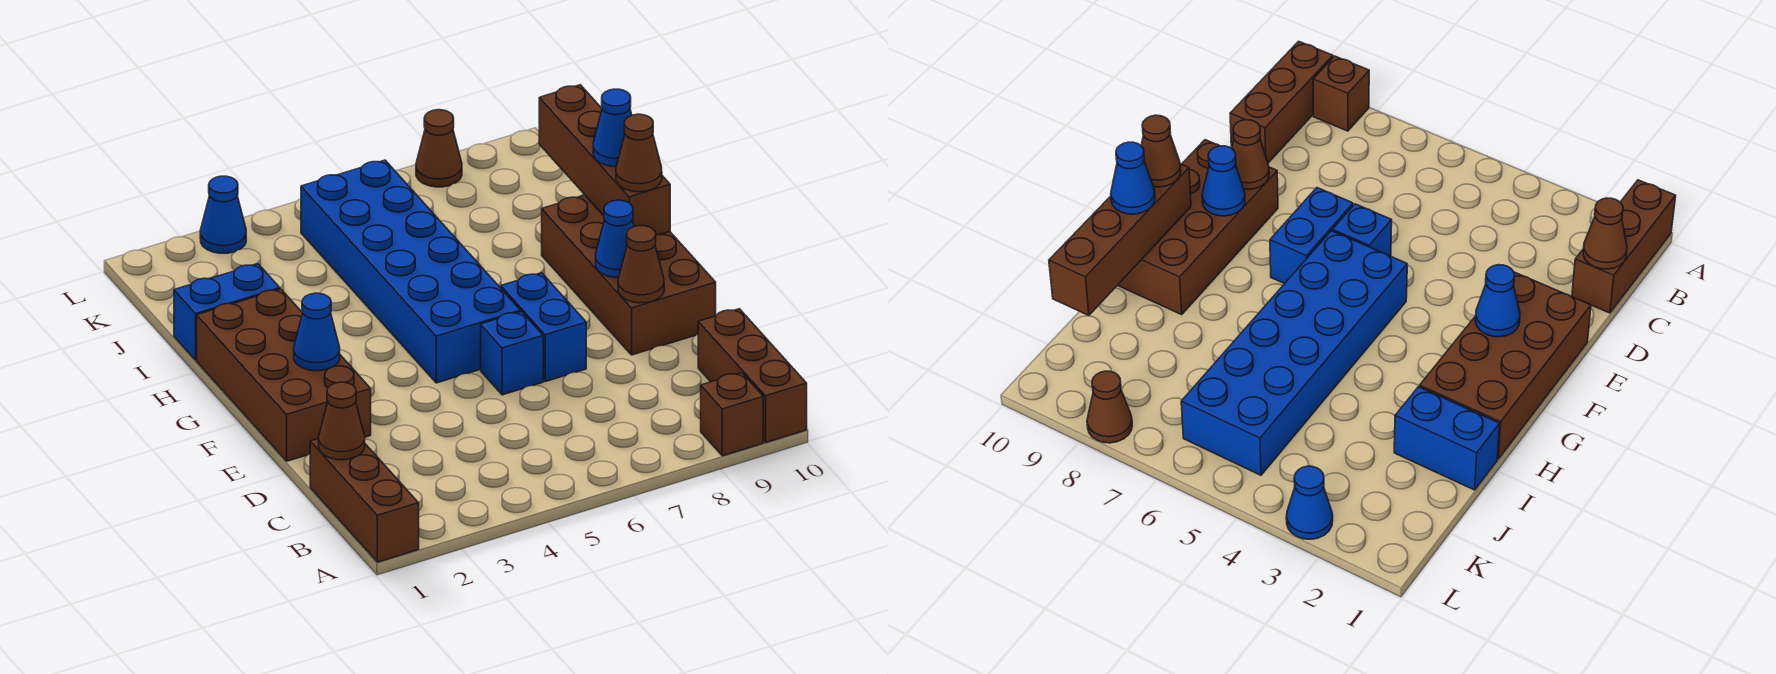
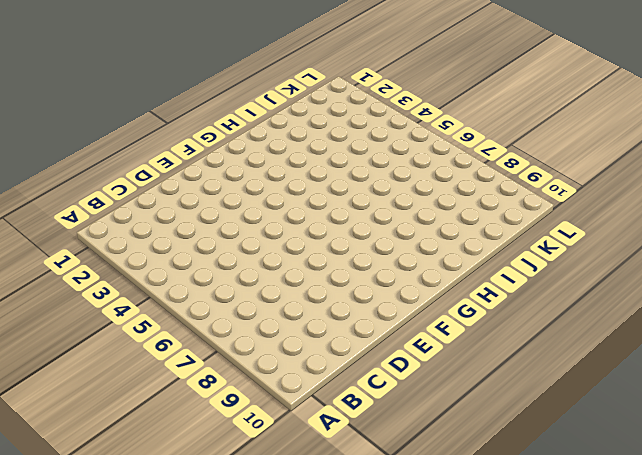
none -> brown brick A1:C1 level 1
none -> brown brick A9 level 1
none -> brown brick A10:C10 level 1

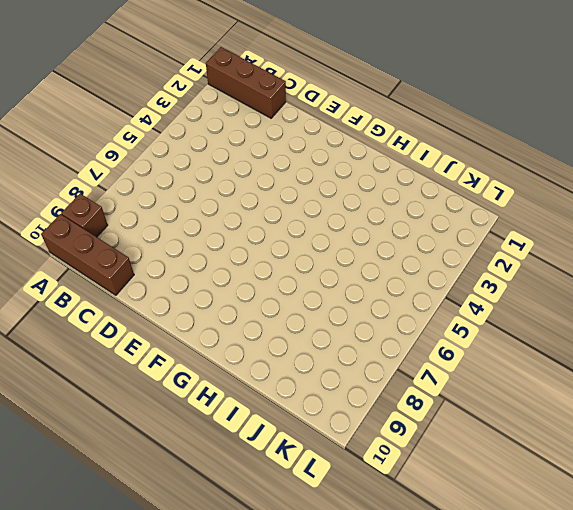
none -> brown brick E1:H2 level 1
none -> blue brick E6 level 1
none -> blue brick E7:F7 level 1

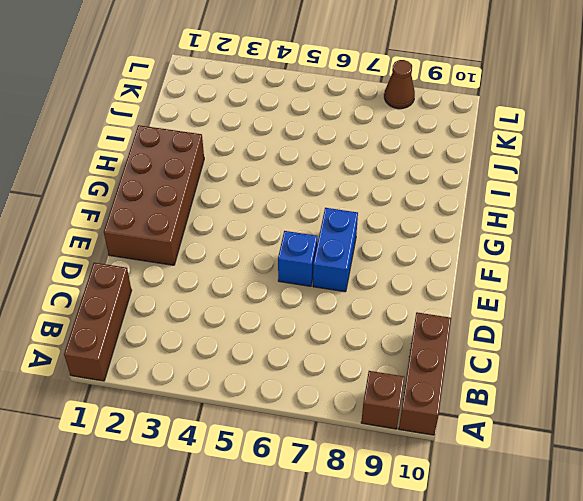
none -> brown brick E9:H10 level 1
none -> blue brick F5:K6 level 1
none -> blue brick I1:I2 level 1

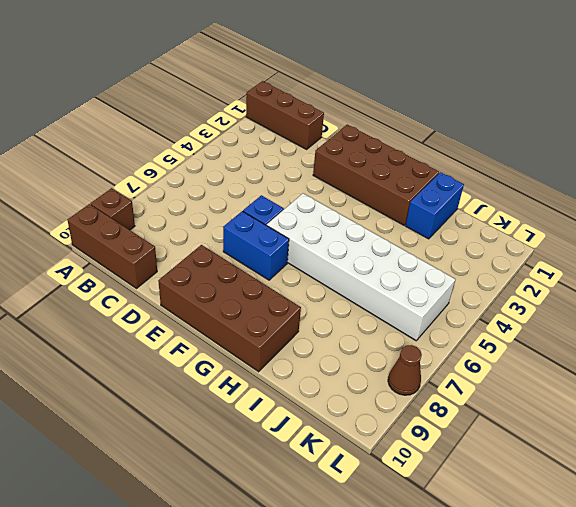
white brick F5:K6 level 1 -> blue brick F5:K6 level 1
none -> blue cone L3 level 1
none -> brown cone C1 level 2
none -> brown cone E9 level 2

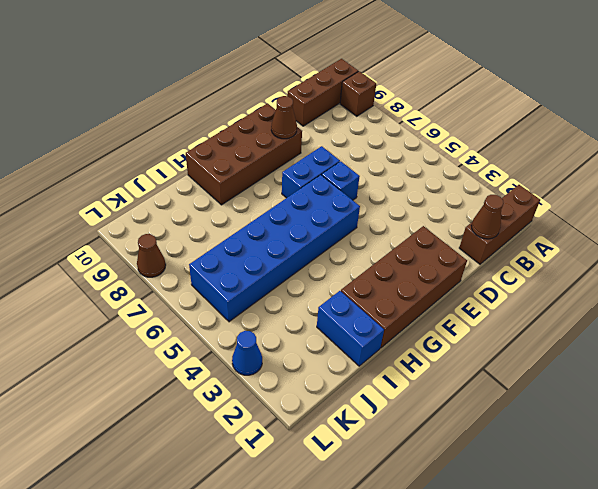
none -> blue cone F2 level 2
none -> blue cone F9 level 2
none -> brown brick G10:J10 level 2

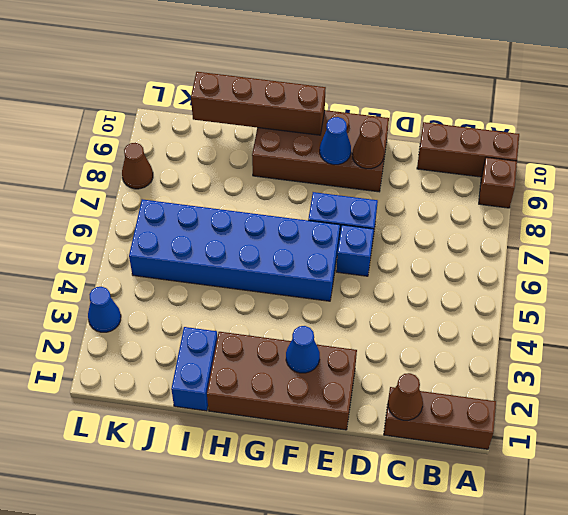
none -> brown cone G10 level 3
none -> blue cone H10 level 3

